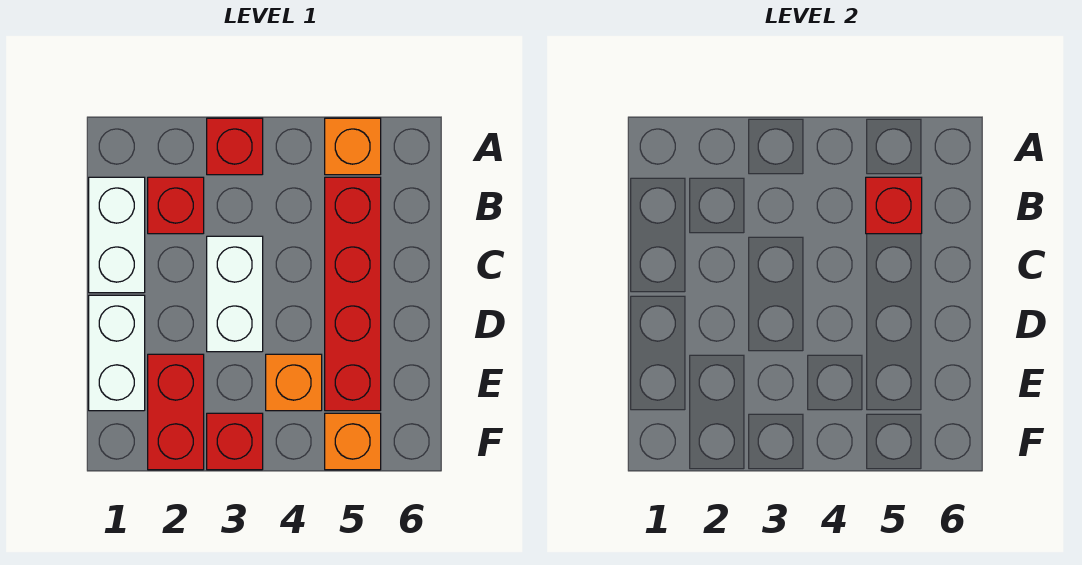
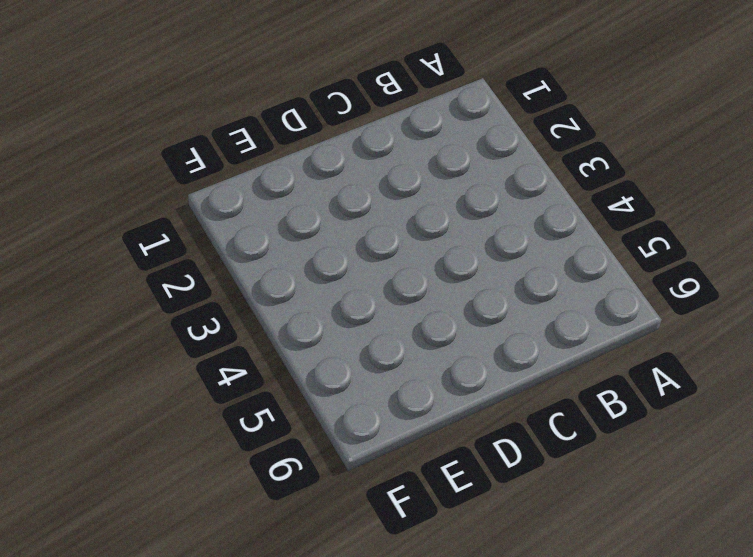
none -> red brick A3 level 1
none -> orange brick A5 level 1
none -> white brick B1:C1 level 1

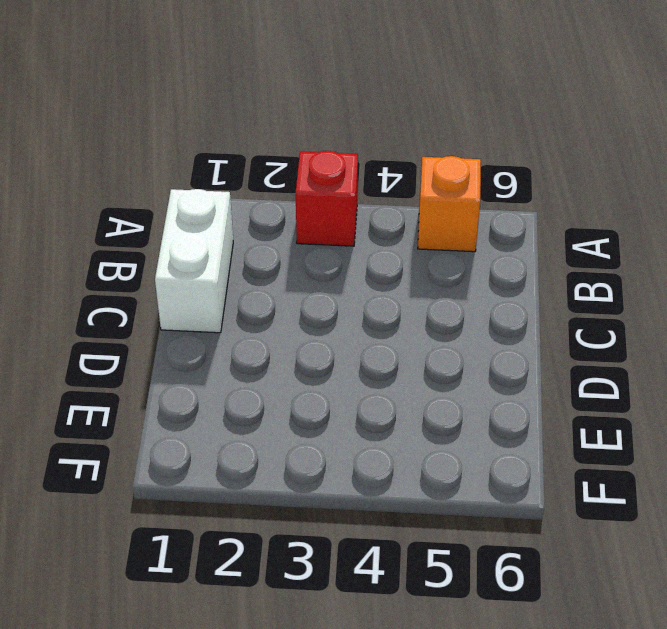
none -> red brick B2 level 1
none -> red brick B5:E5 level 1
none -> white brick C3:D3 level 1

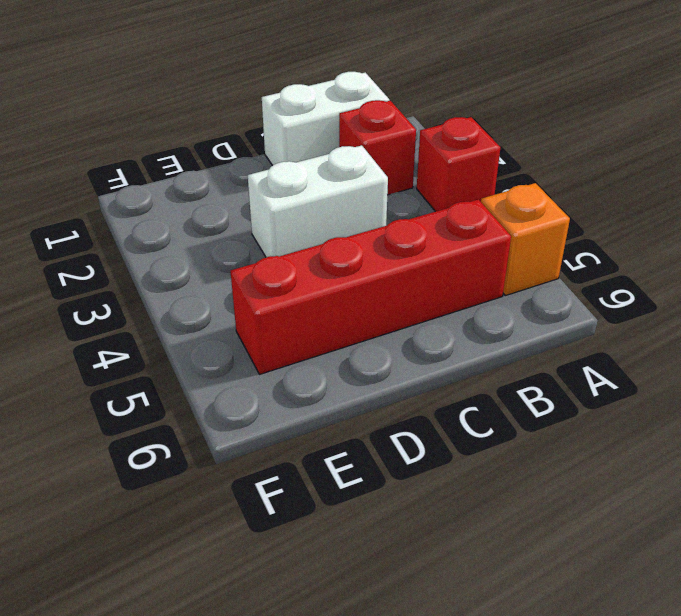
none -> white brick D1:E1 level 1
none -> red brick E2:F2 level 1
none -> orange brick E4 level 1

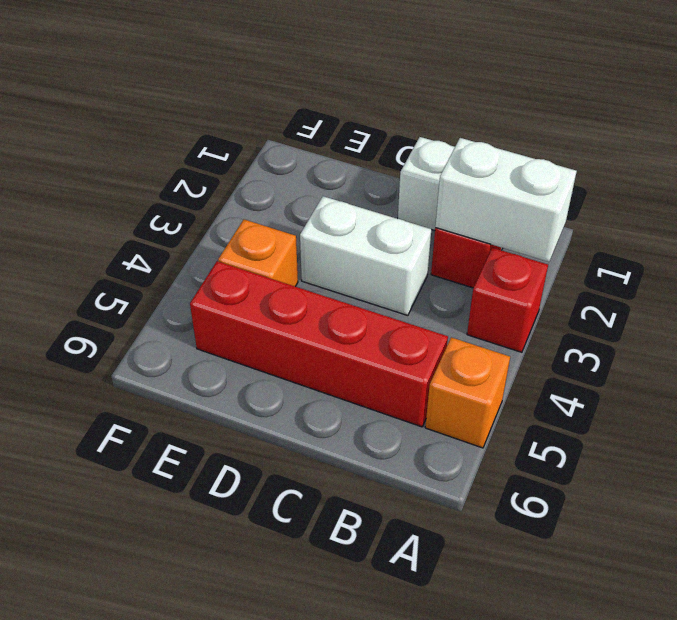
white brick A2:B2 level 2 -> white brick D1:E1 level 1
none -> red brick E2:F2 level 1
none -> red brick F3 level 1
none -> orange brick F5 level 1

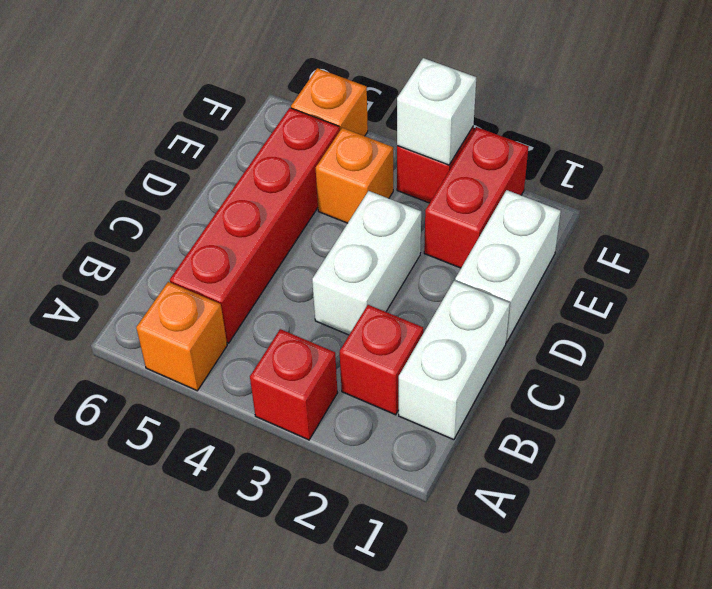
white brick F3 level 2 -> none
none -> red brick B5 level 2

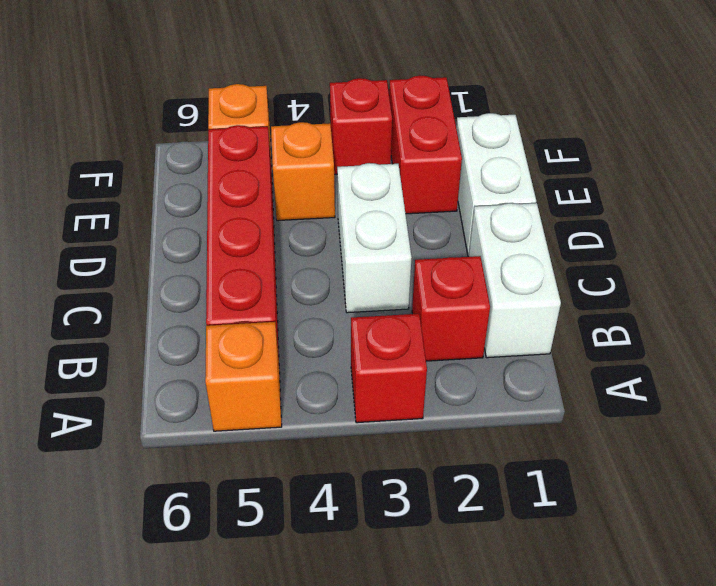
none -> red brick B5 level 2

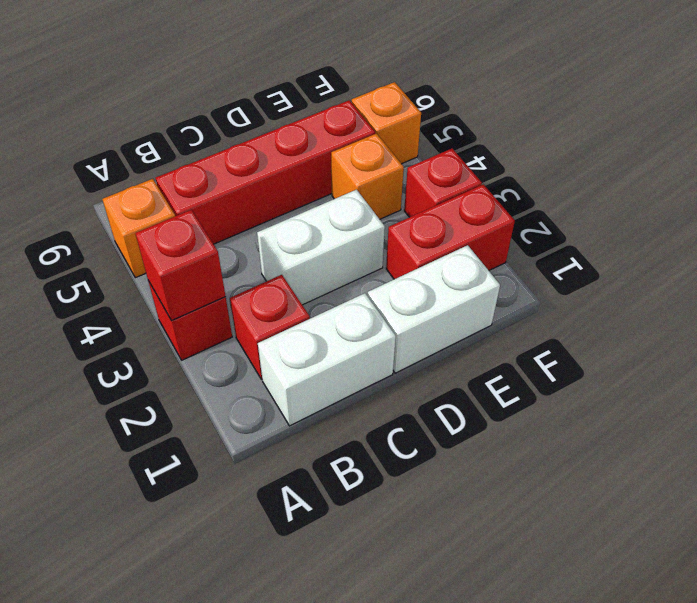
red brick A3 level 2 -> red brick B5 level 2

